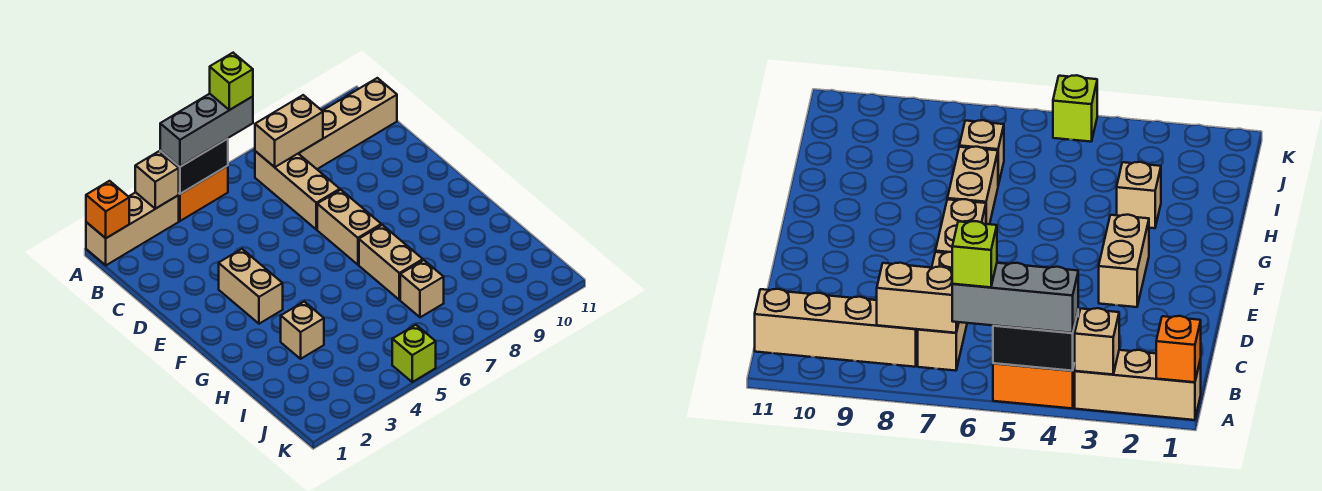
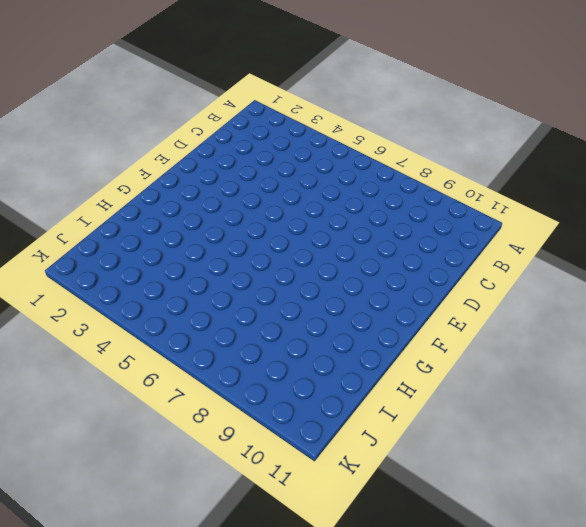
none -> tan brick A1:A3 level 1
none -> orange brick A4:A5 level 1
none -> tan brick B7:D7 level 1

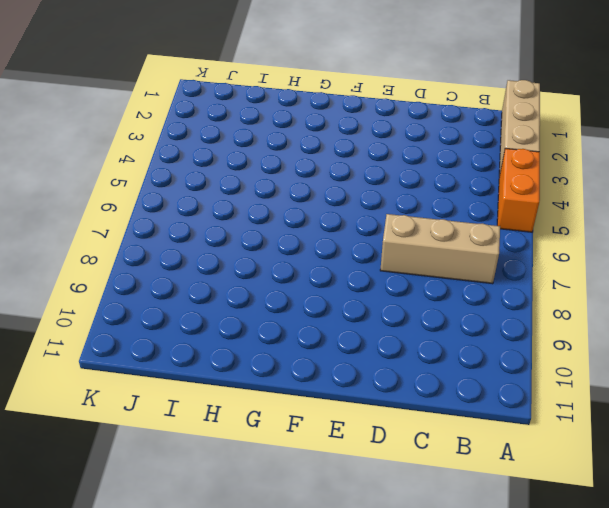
none -> tan brick B8:B11 level 1
none -> tan brick E3:F3 level 1
none -> tan brick E7:F7 level 1

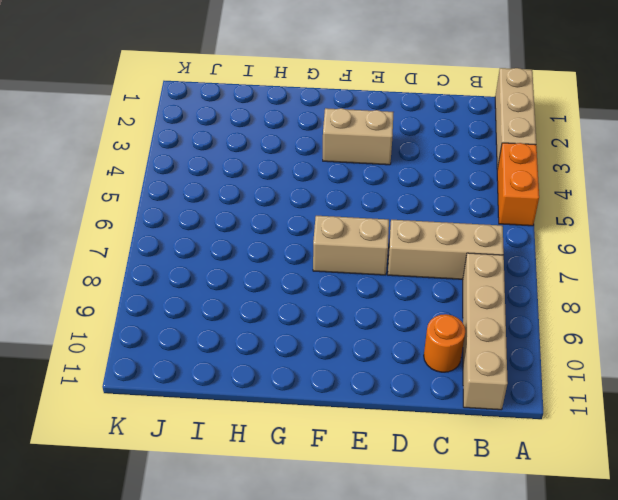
orange round brick C10 level 1 -> none
none -> tan brick G7:H7 level 1
none -> tan brick H3 level 1
none -> tan brick I7 level 1

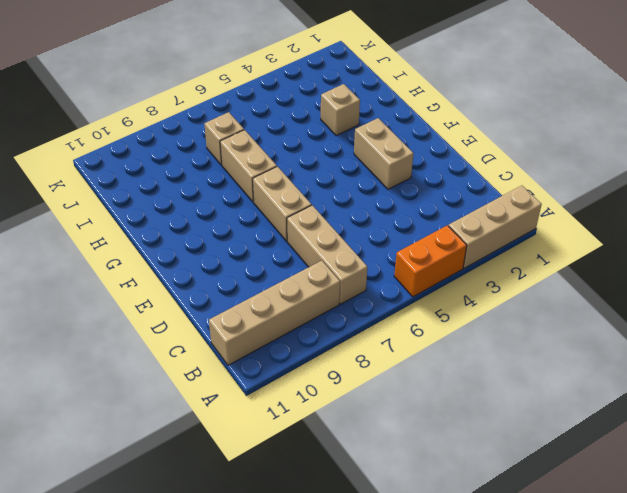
none -> lime brick K5 level 1
none -> orange brick A1 level 2
none -> tan brick A3 level 2

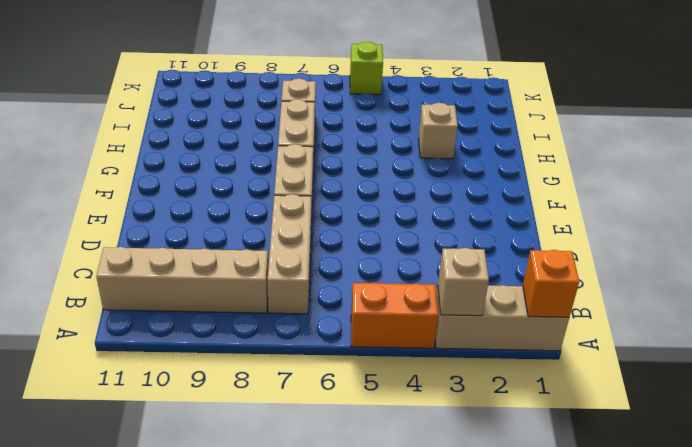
none -> tan brick E3:F3 level 1
none -> black brick A4:A5 level 2
none -> tan brick B7:B8 level 2

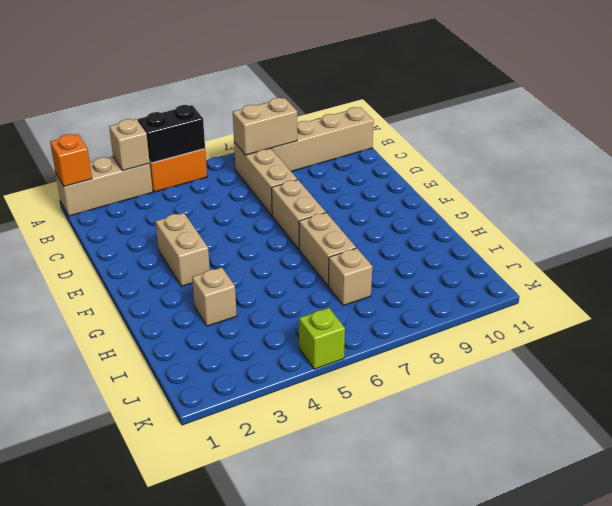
none -> grey brick A4:A6 level 3
none -> lime brick A6 level 4

